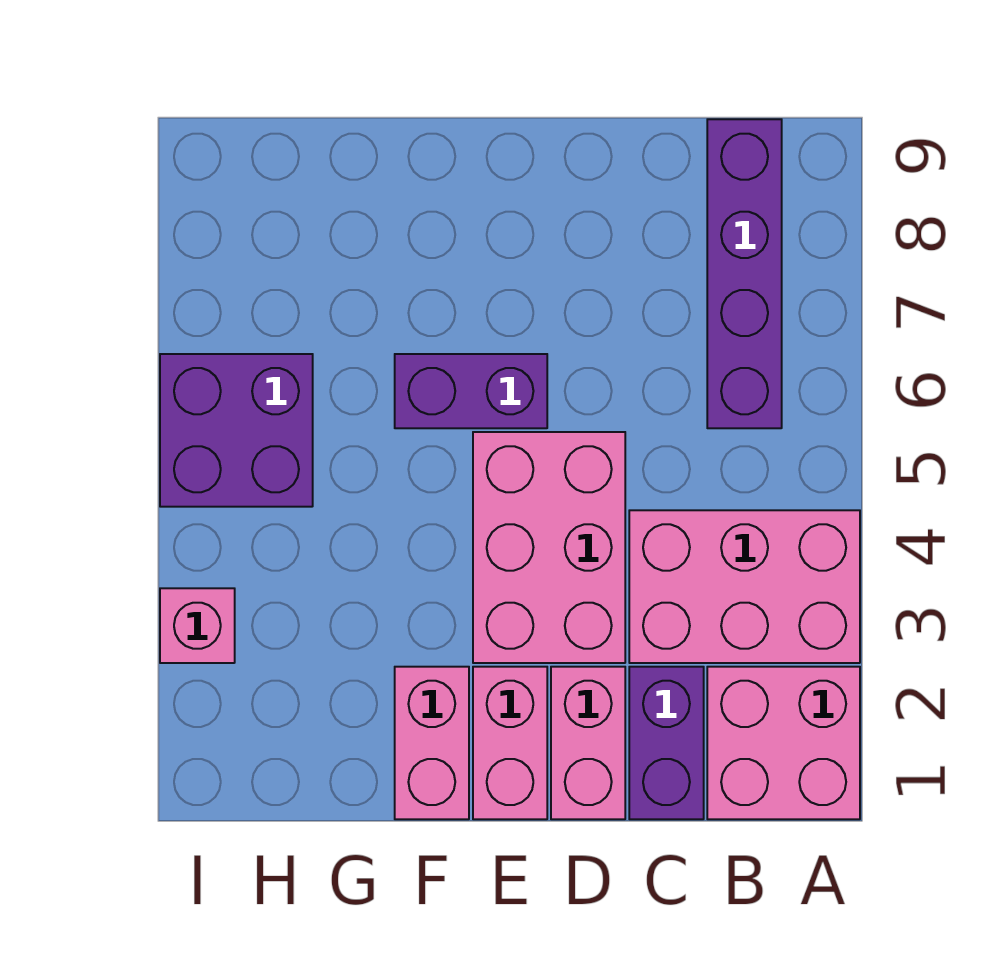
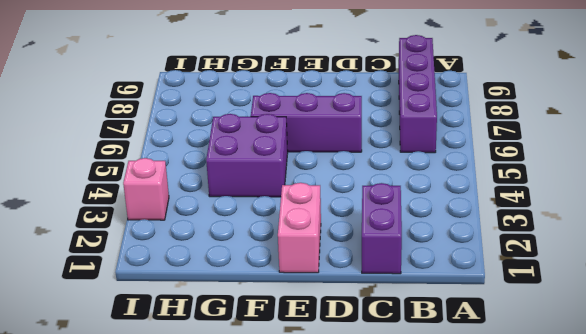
purple brick D6:F6 level 1 -> purple brick E6:F6 level 1
purple brick F4:G5 level 1 -> purple brick H5:I6 level 1
none -> pink brick A1:B2 level 1
none -> pink brick A3:C4 level 1

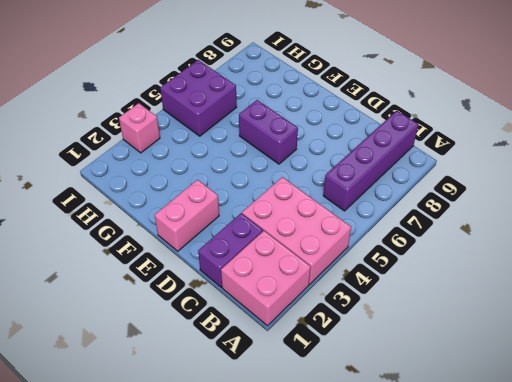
none -> pink brick D1:D2 level 1
none -> pink brick D3:E5 level 1

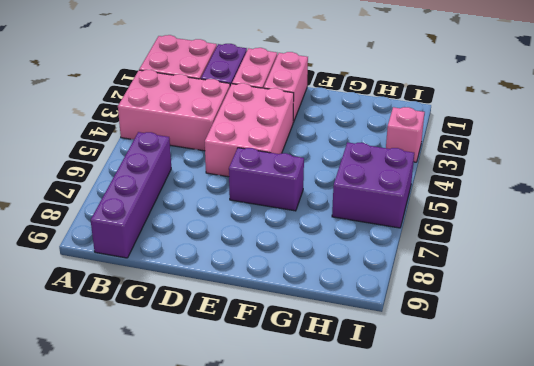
none -> pink brick F1:F2 level 1

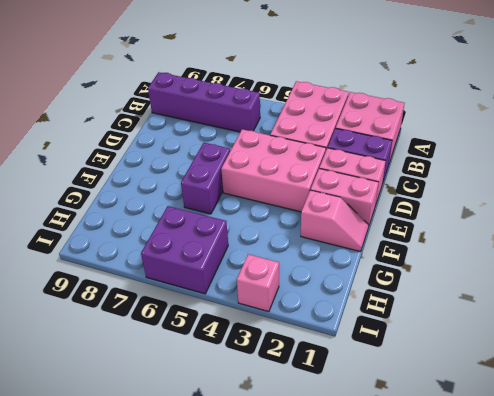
pink slope F1:F2 level 1 top 2 -> pink brick F1:F2 level 1

